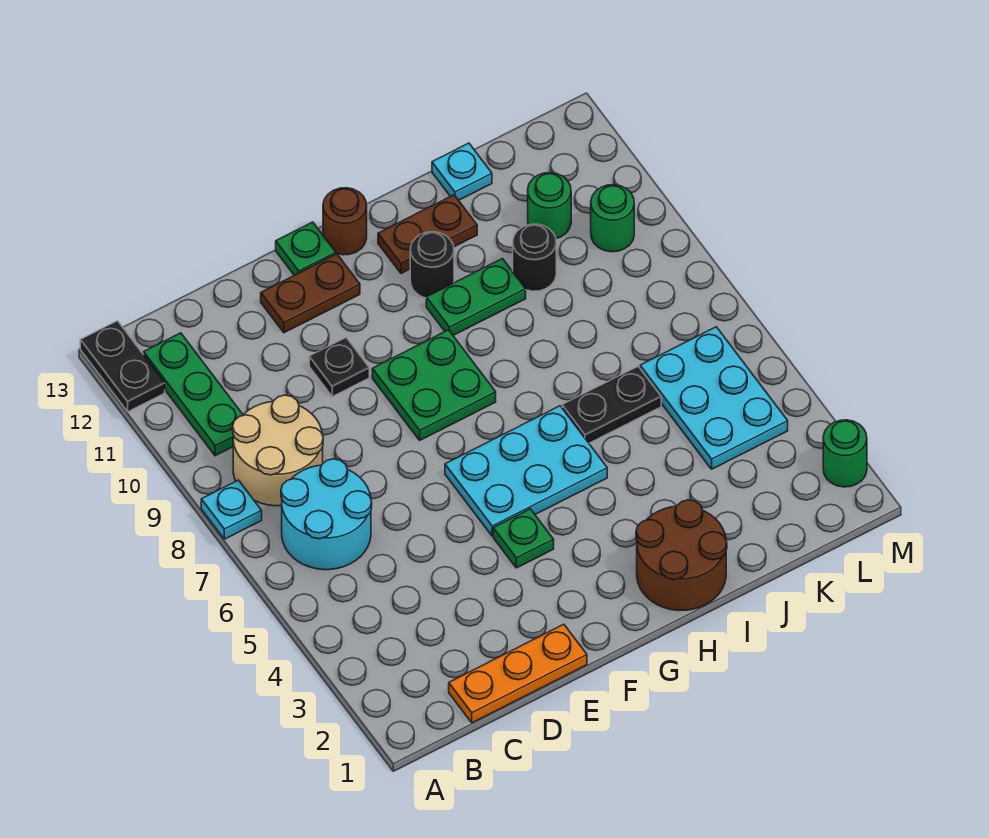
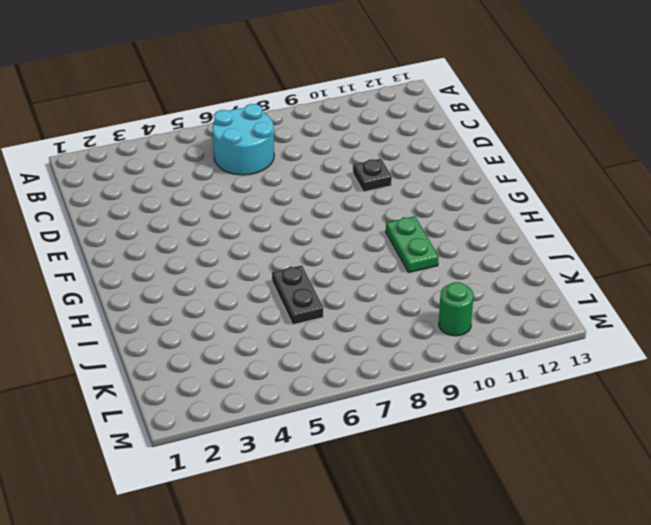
none -> cyan plate A8 level 1
none -> black plate A12:A13 level 1
none -> tan round brick B8:C9 level 1

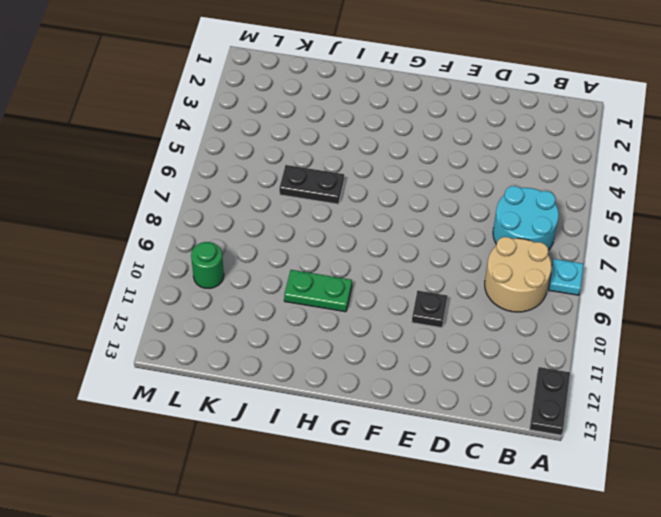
none -> green plate B10:B12 level 1
none -> orange plate C1:E1 level 1
none -> brown plate E12:F12 level 1

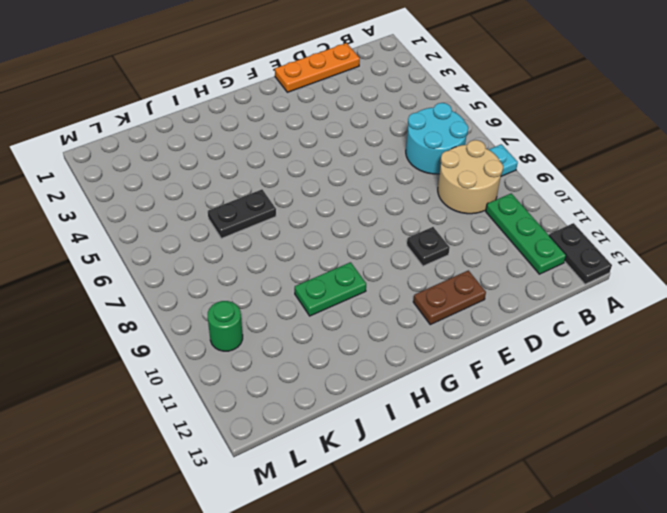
none -> green plate F4 level 1
none -> cyan plate F5:H6 level 1
none -> green plate F8:G9 level 1

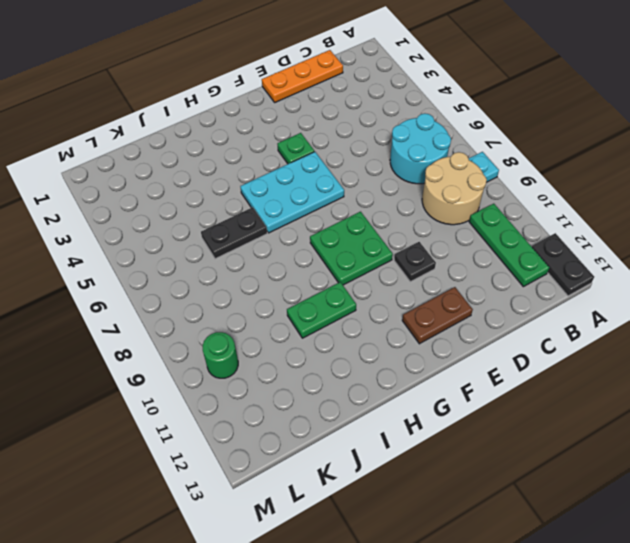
none -> green plate F13 level 1
none -> brown round brick G13 level 1
none -> brown round brick H1:I2 level 1

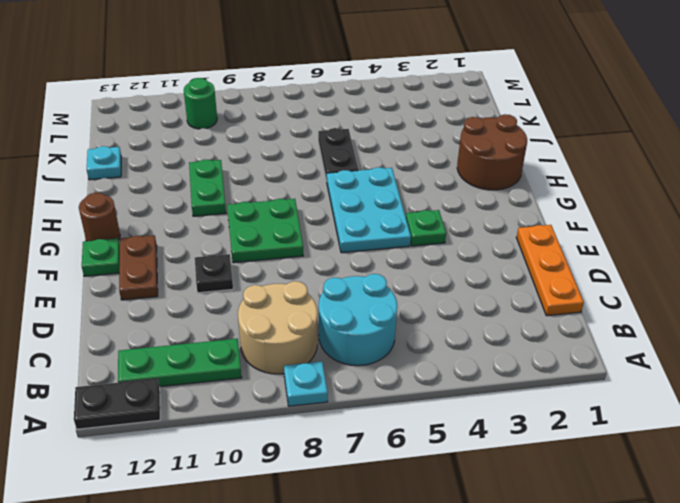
none -> black round brick H11 level 1
none -> brown plate H12:I12 level 1
none -> black round brick J10 level 1

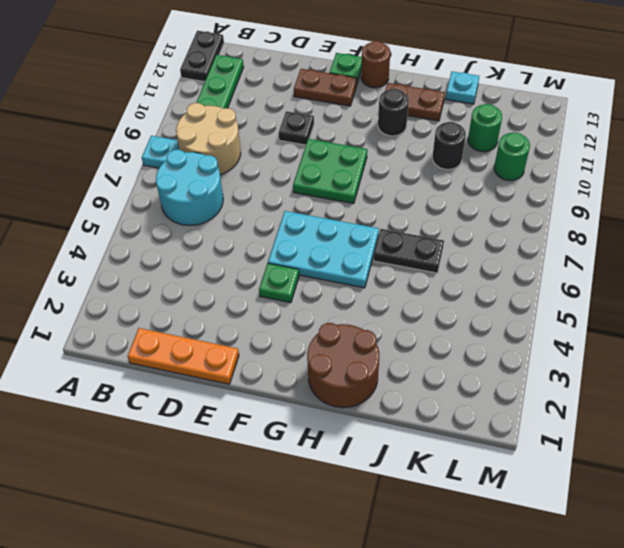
none -> green plate H10:I10 level 1
none -> cyan plate K4:L6 level 1
none -> green round brick M2 level 1

